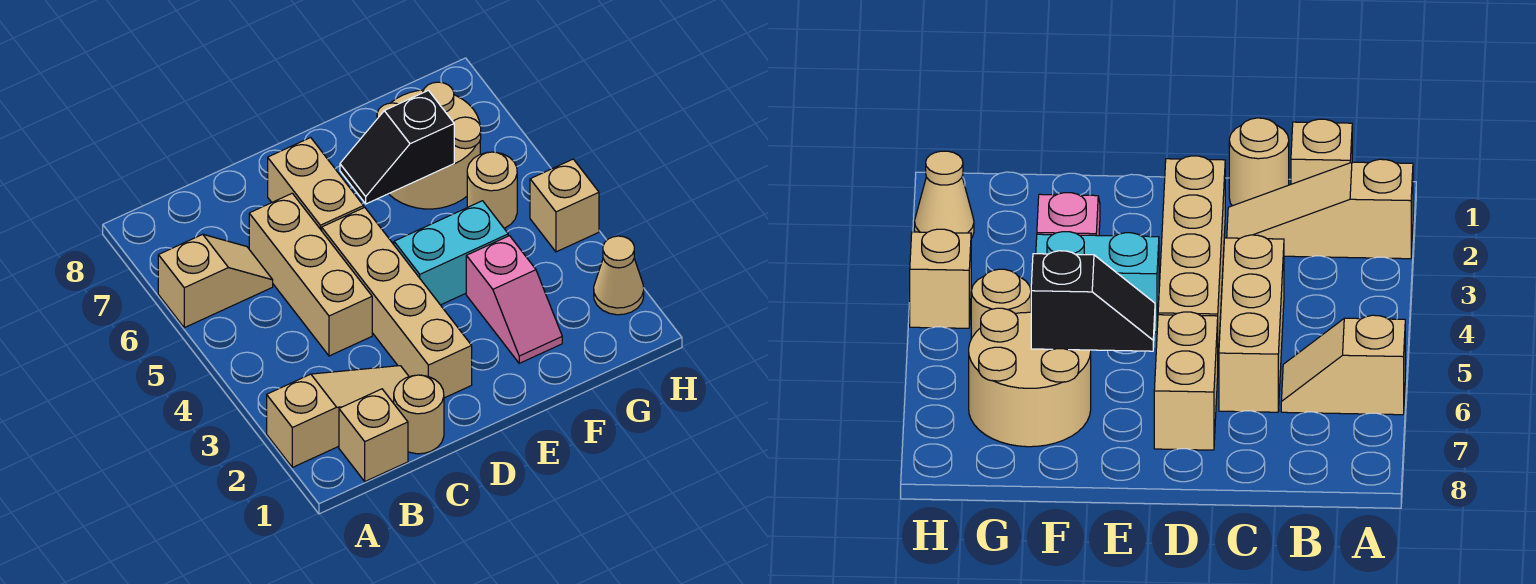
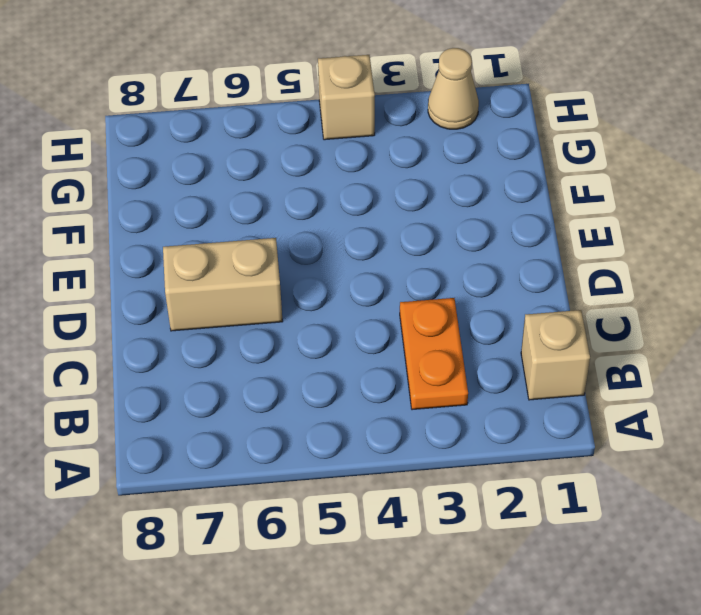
orange plate B3:C3 level 1 -> none
none -> tan slope A2:C2 level 1 top A
none -> tan slope A6:B6 level 1 top A
none -> tan round brick C1 level 1

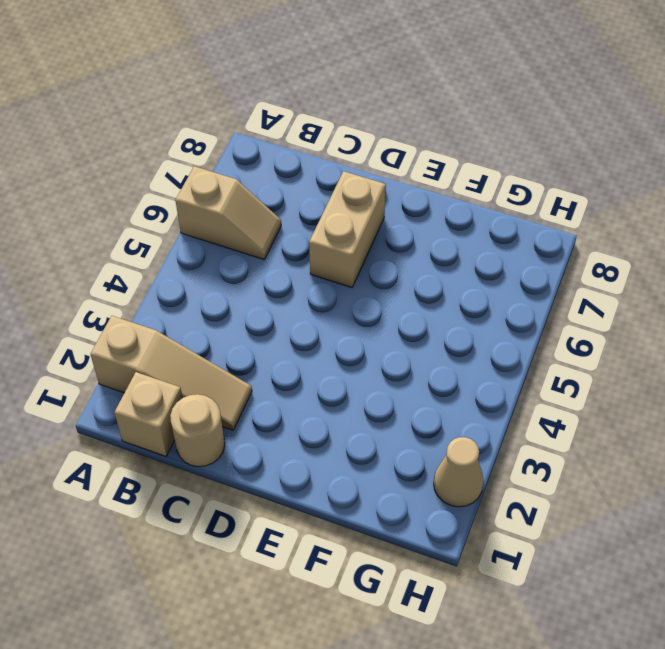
none -> tan brick C4:C6 level 1
none -> tan brick D2:D5 level 1
none -> cyan brick E4:F4 level 1

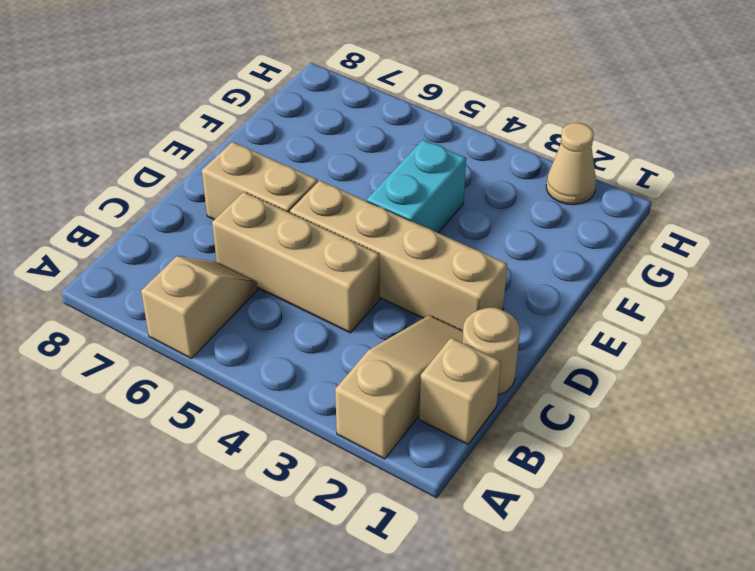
none -> pink slope F2:F3 level 1 top 3
none -> tan round brick F6:G7 level 1
none -> tan round brick G5 level 1

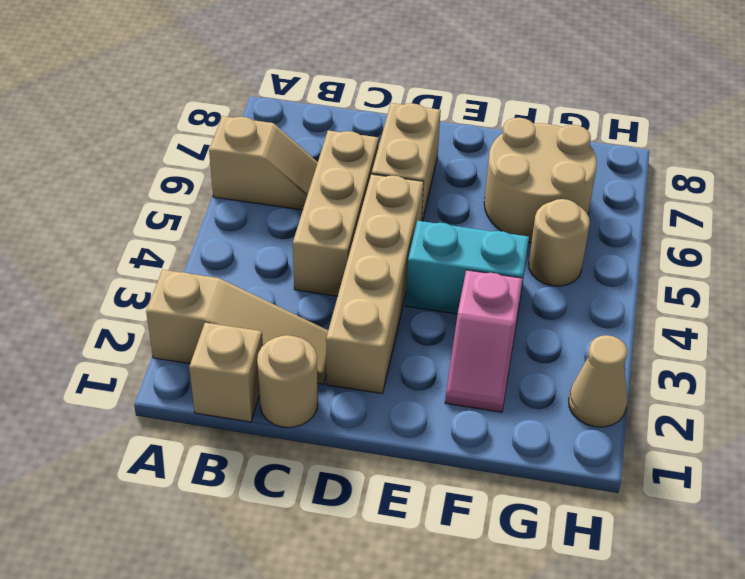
none -> tan brick H4 level 1
none -> black slope E6:F6 level 2 top F

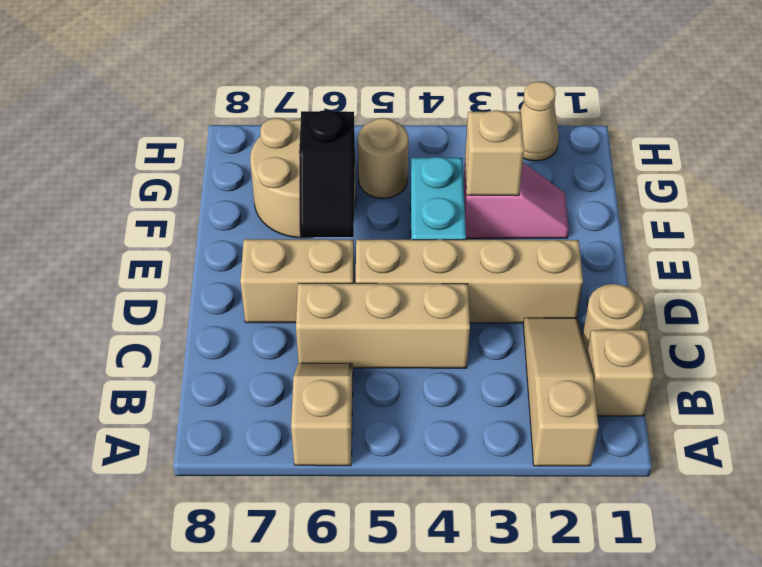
tan brick F3 level 2 -> tan brick H4 level 1

